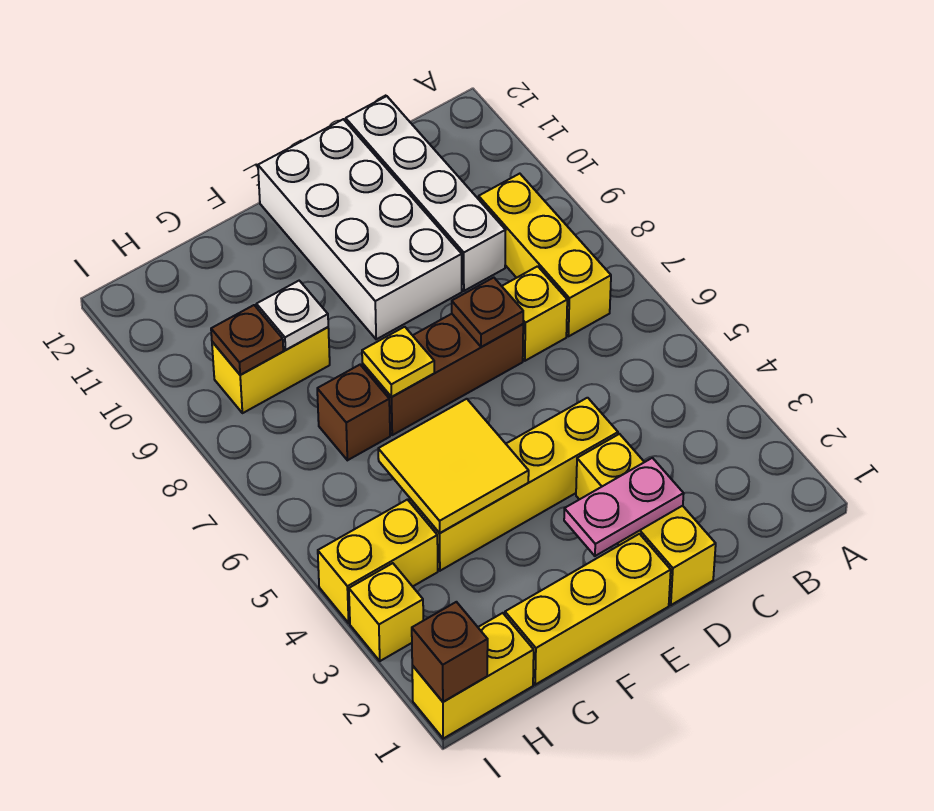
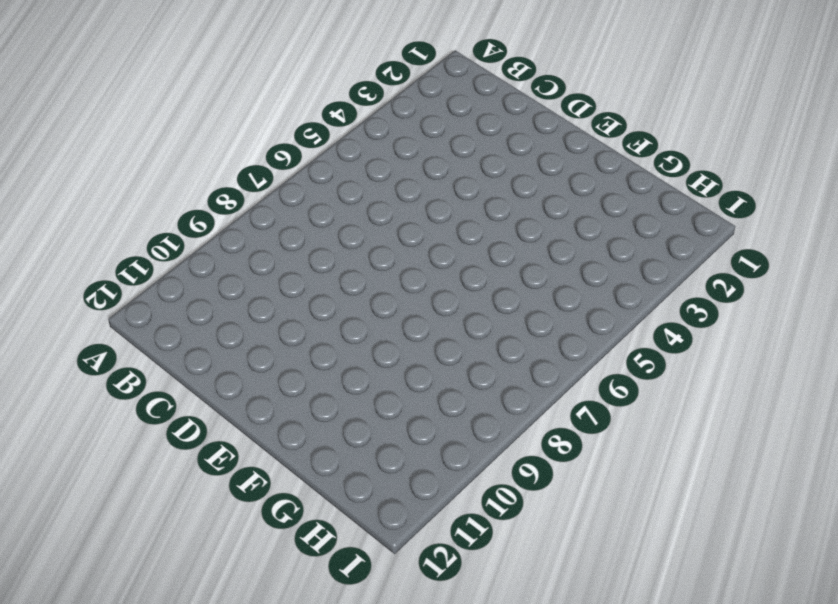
none -> yellow brick B7:B9 level 1
none -> yellow brick C7 level 1
none -> white brick C9:C12 level 1

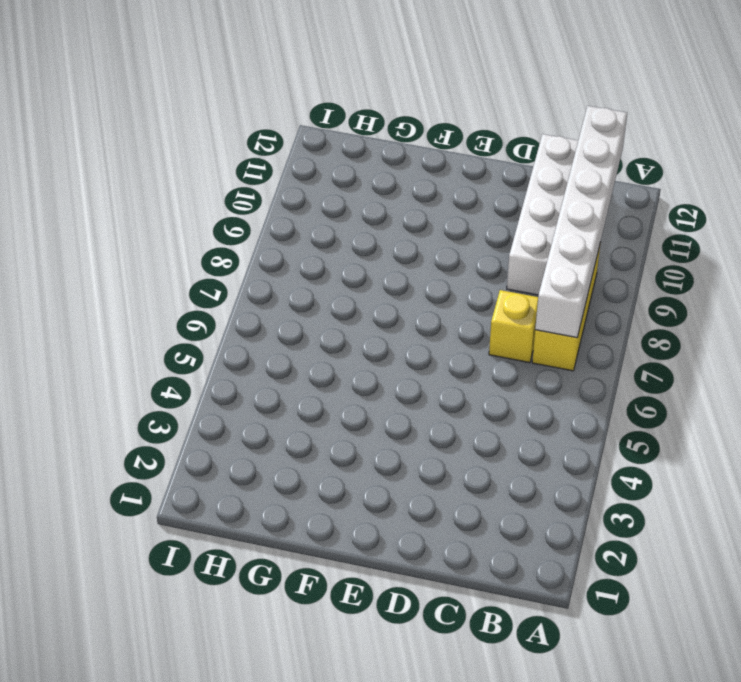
white brick B7:B12 level 2 -> none
none -> yellow brick D1:D3 level 1
none -> yellow brick D4:G4 level 1
none -> brown brick D7:F7 level 1

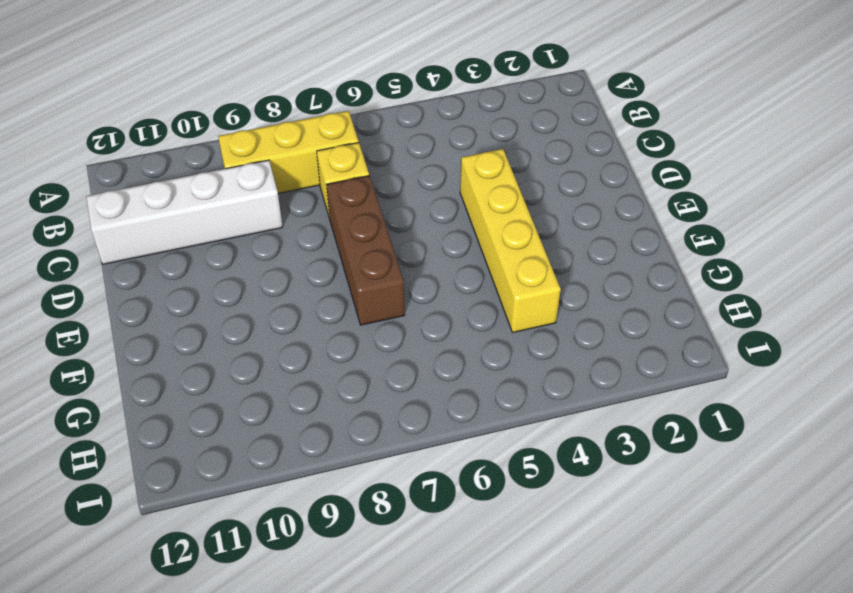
none -> yellow brick D1:D3 level 1
none -> white brick D9:E12 level 1
none -> yellow brick E1:G1 level 1

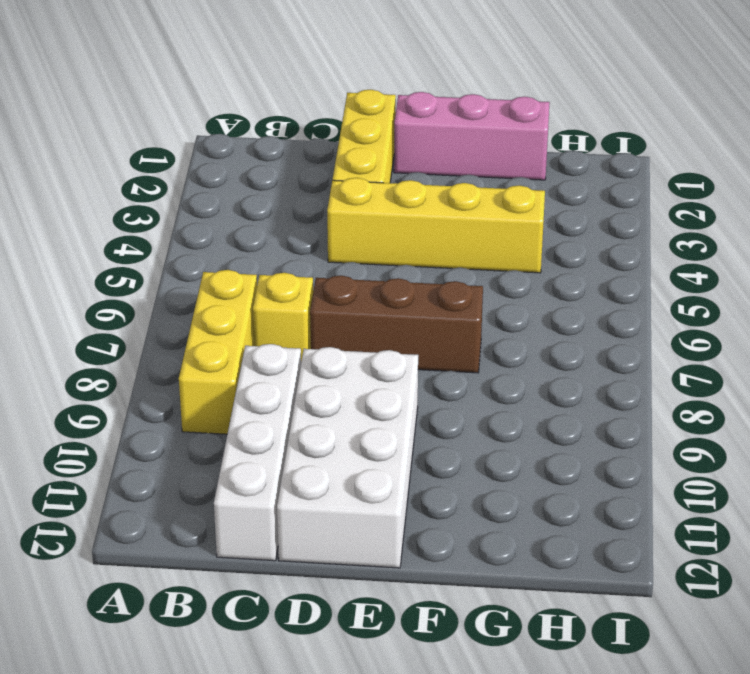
pink brick E1:G1 level 1 -> yellow brick E1:G1 level 1
none -> brown brick G7 level 1
none -> yellow brick G9:H9 level 1
none -> yellow brick H1:I1 level 1

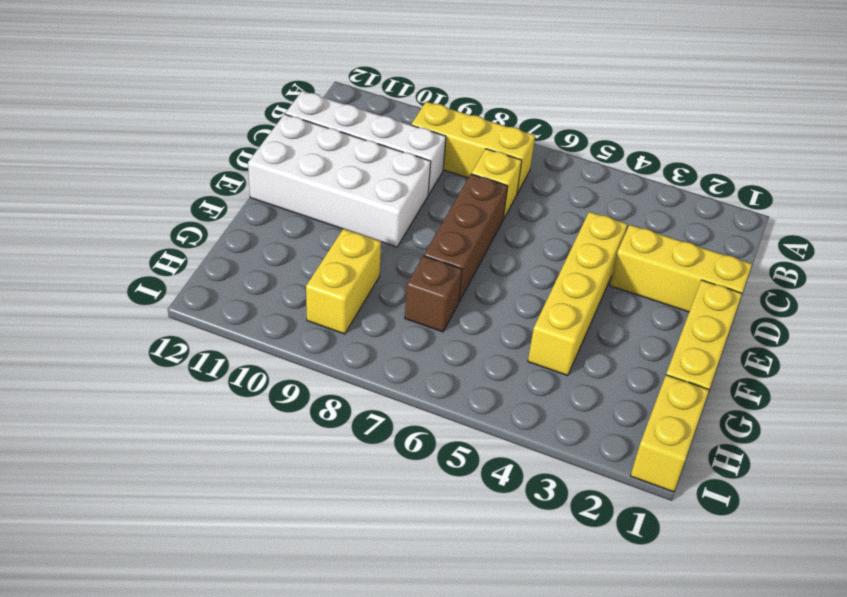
none -> yellow brick H4:I4 level 1
none -> yellow brick I3 level 1
none -> pink plate D2:E2 level 2

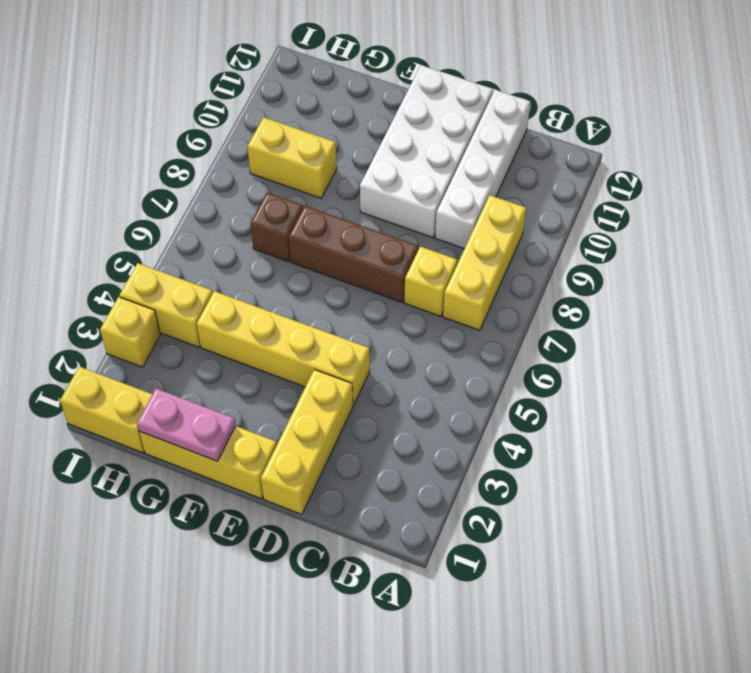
pink plate F1:G1 level 2 -> pink plate D2:E2 level 2
none -> brown plate D7 level 2
none -> yellow tile F4:G5 level 2
none -> yellow plate F7 level 2

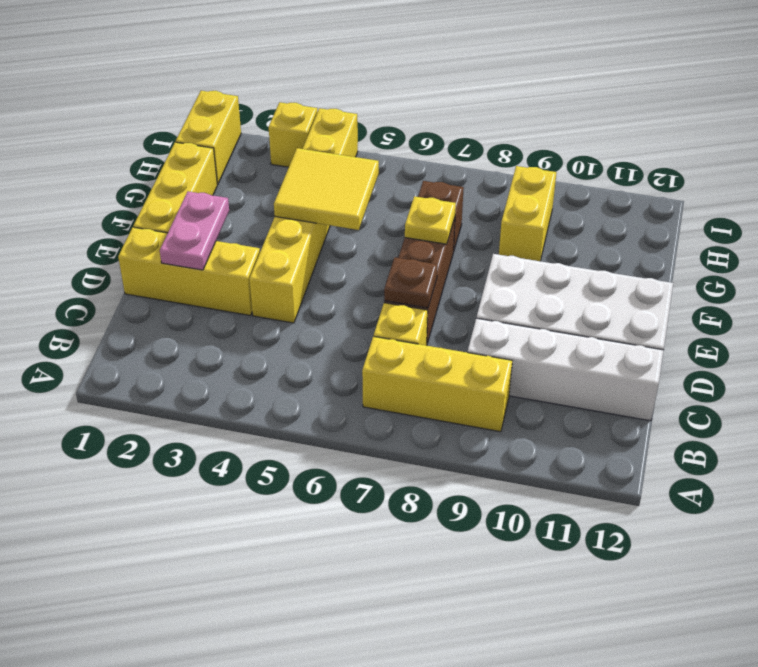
none -> white plate G9 level 2
none -> brown plate H9 level 2
none -> brown brick I1 level 2

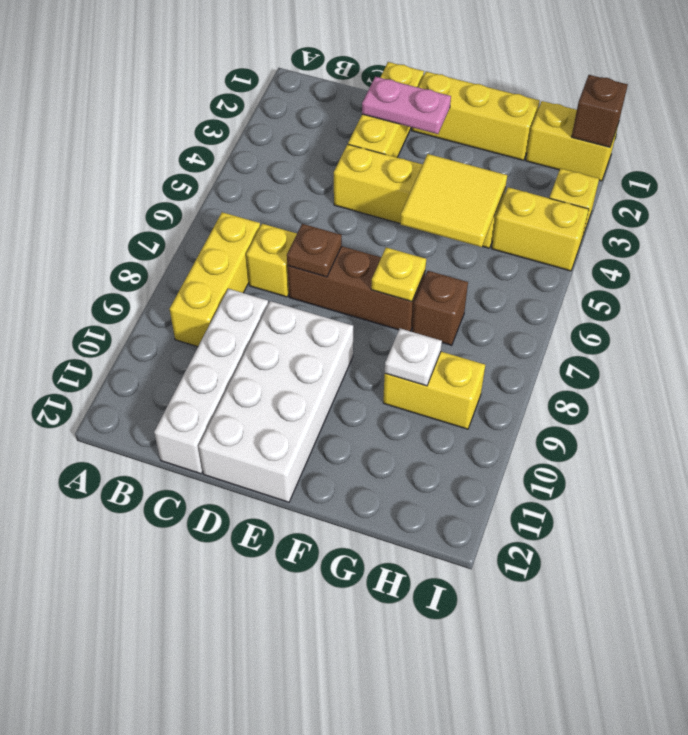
none -> brown plate H9 level 2

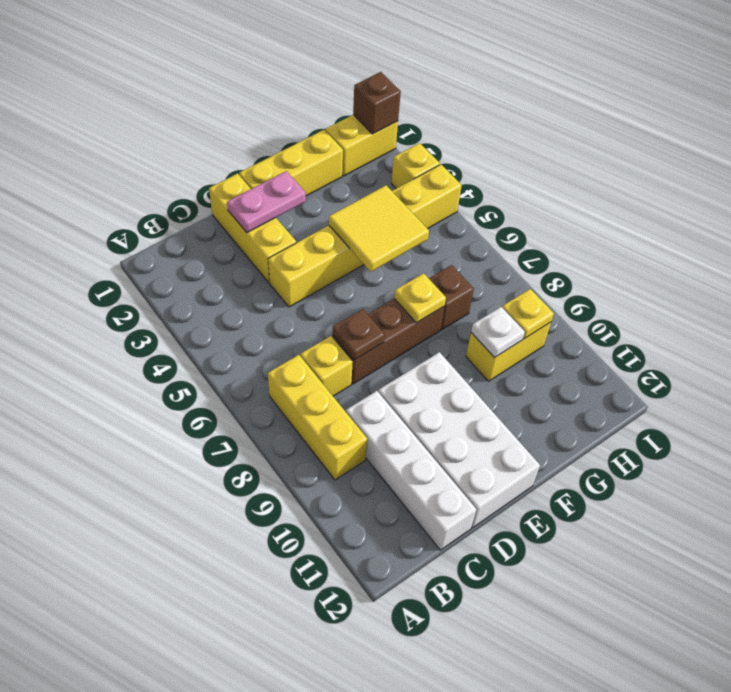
yellow plate H9 level 2 -> brown plate H9 level 2

